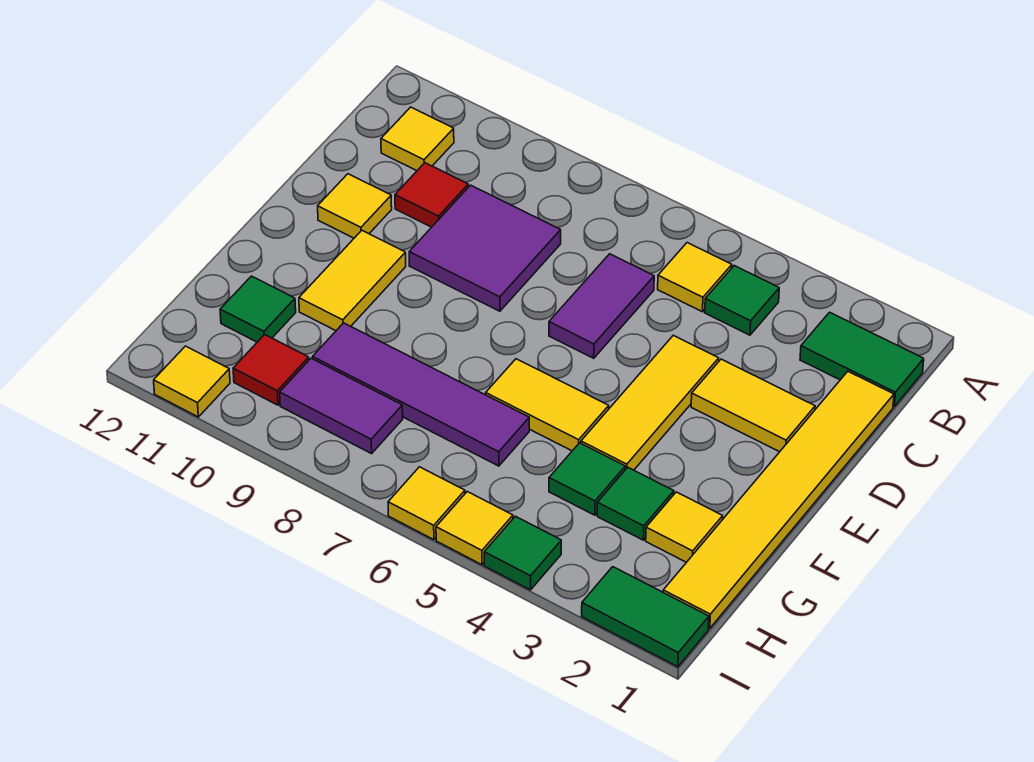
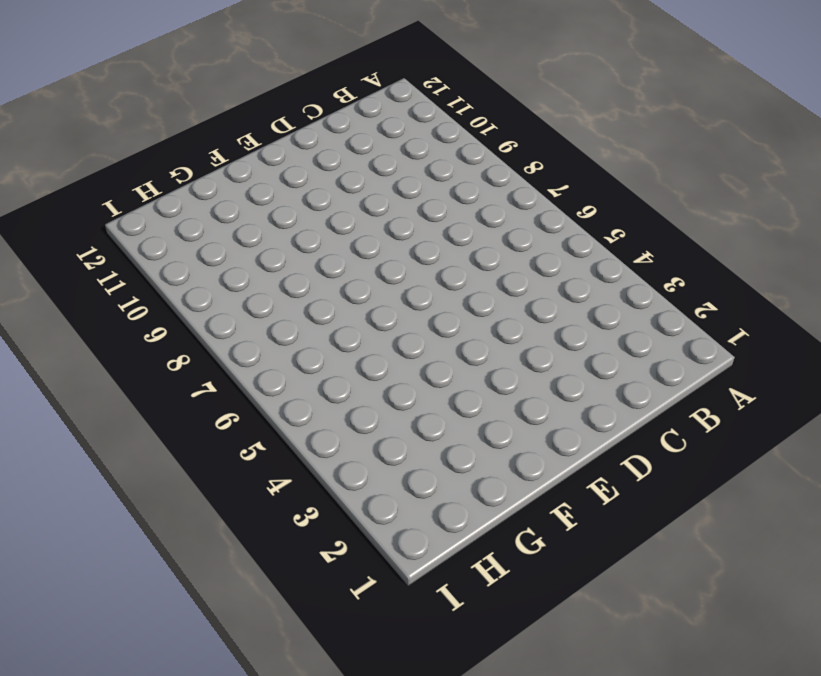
none -> green tile B1:B2 level 1
none -> green tile B4 level 1
none -> yellow tile B5 level 1

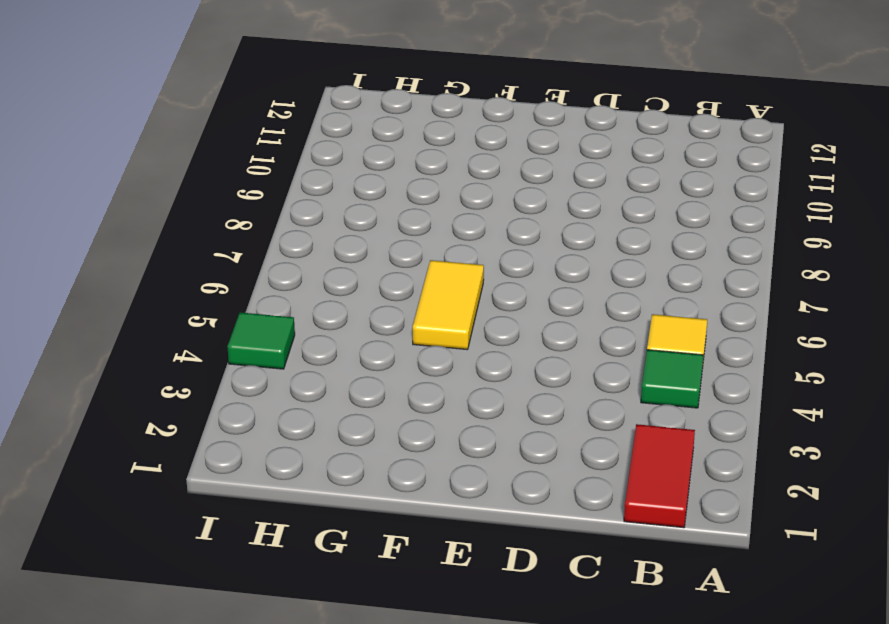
red tile B1:B2 level 1 -> green tile B1:B2 level 1
none -> yellow tile B11 level 1
none -> yellow tile C1:H1 level 1
none -> purple tile C6:D6 level 1

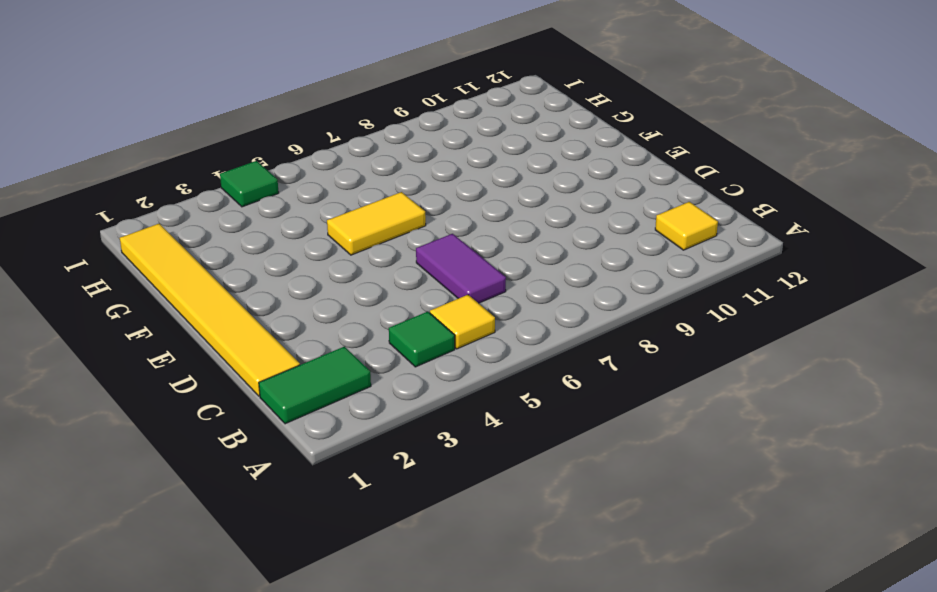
none -> purple tile C8:D9 level 1
none -> red tile C10 level 1
none -> yellow tile D2:D3 level 1

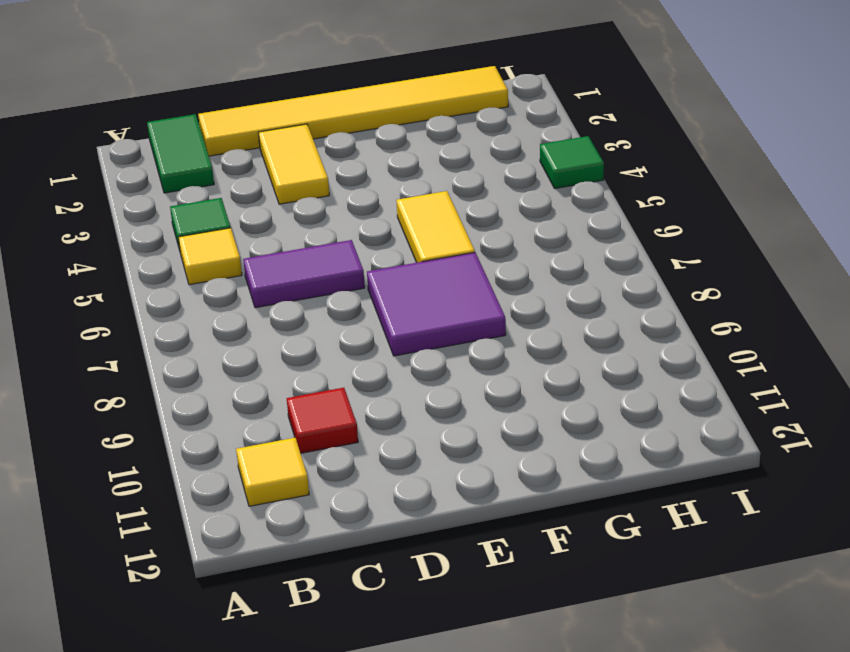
purple tile E7:F8 level 1 -> purple tile C8:D9 level 1
none -> yellow tile D4:F4 level 1
none -> yellow tile D11 level 1
none -> yellow tile E10:F10 level 1

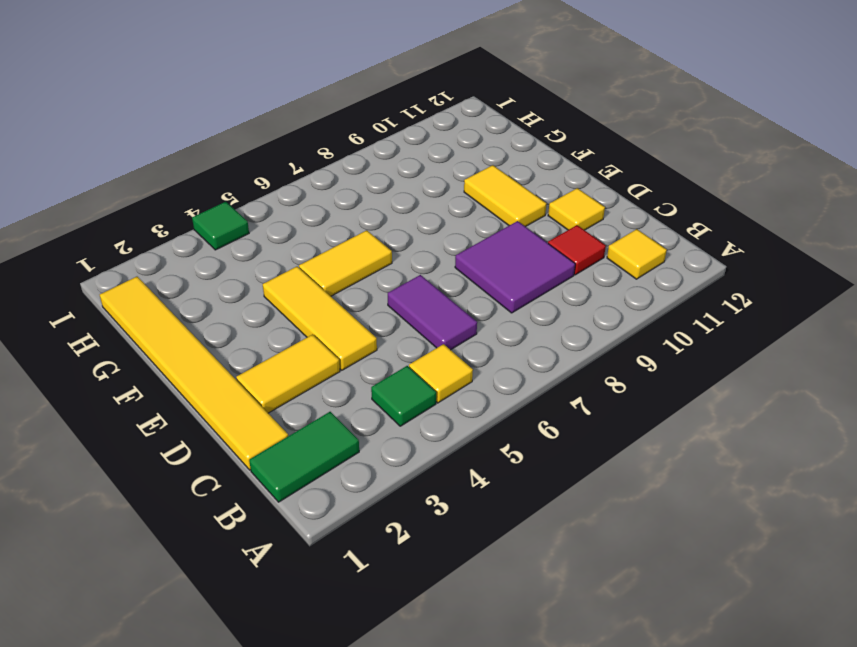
none -> yellow tile G2 level 1
none -> green tile G3 level 1
none -> green tile G4 level 1

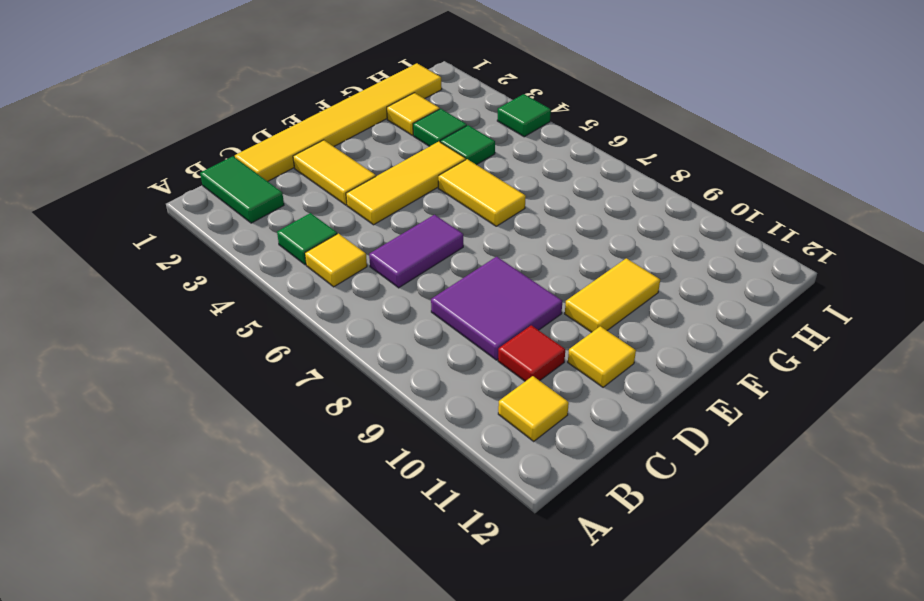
none -> purple tile G6:G9 level 1
none -> green tile G11 level 1
none -> purple tile H8:H9 level 1

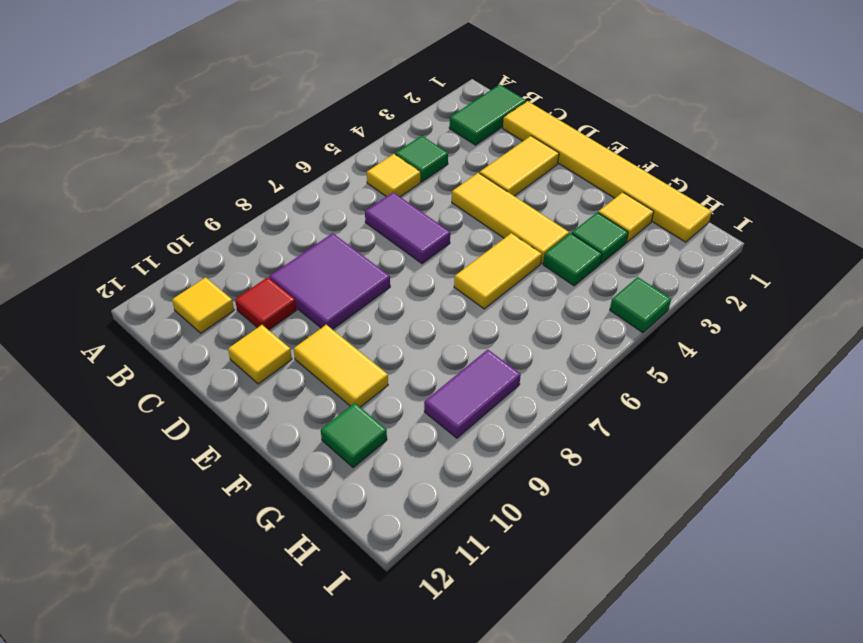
none -> purple tile G6:G9 level 1
none -> red tile H10 level 1
none -> green tile I1:I2 level 1

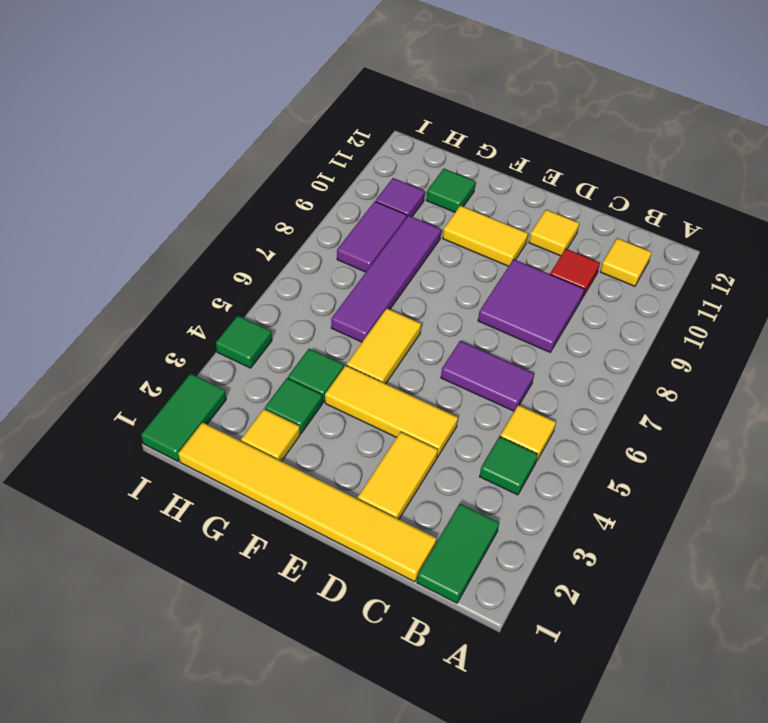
purple tile H10 level 1 -> red tile H10 level 1
none -> yellow tile I5 level 1
none -> yellow tile I6 level 1
none -> yellow tile I11 level 1

